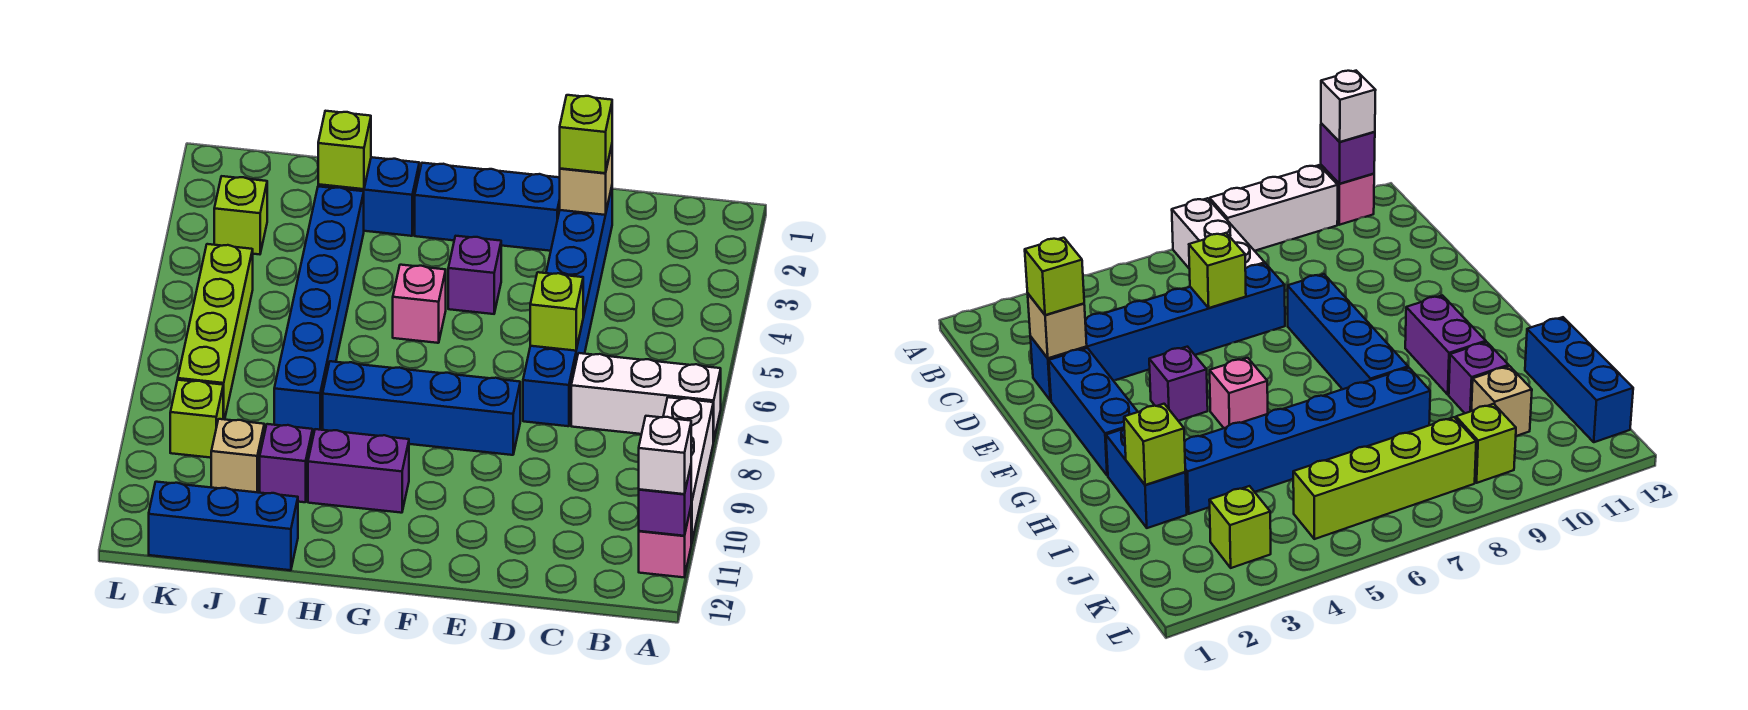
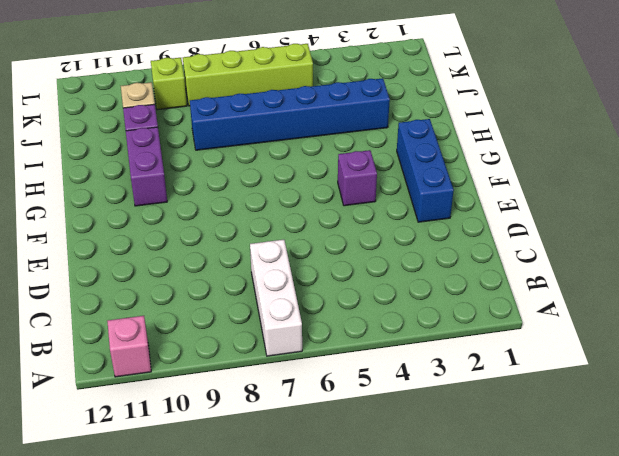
none -> white brick A8:A10 level 1
none -> blue brick D2:D7 level 1
none -> blue brick E8:H8 level 1

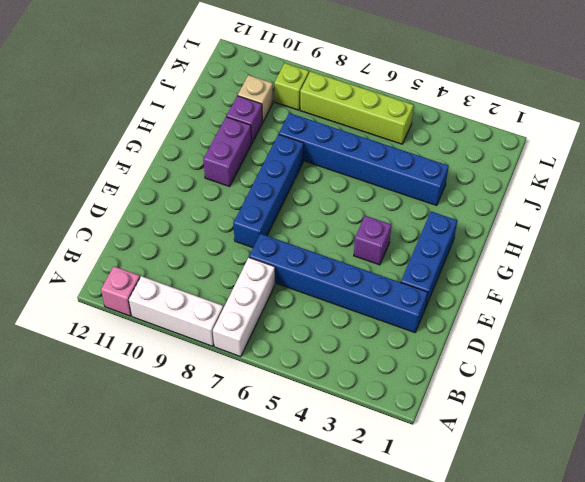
none -> pink brick G5 level 1
none -> blue brick H2:I2 level 1
none -> blue brick I12:K12 level 1

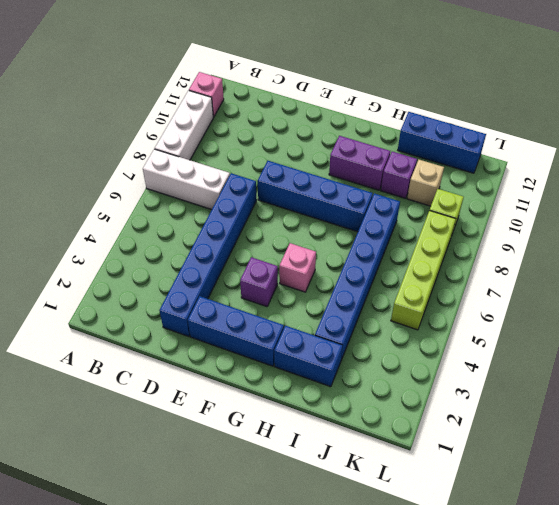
none -> lime brick K3 level 1
none -> purple brick A11 level 2
none -> tan brick D2 level 2

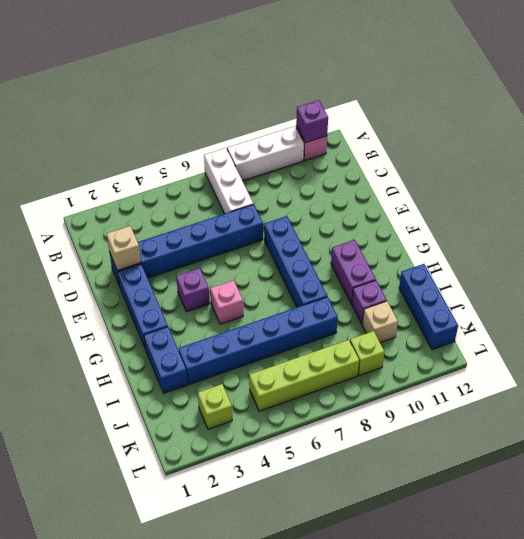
none -> lime brick D6 level 2
none -> lime brick I2 level 2
none -> white brick A11 level 3

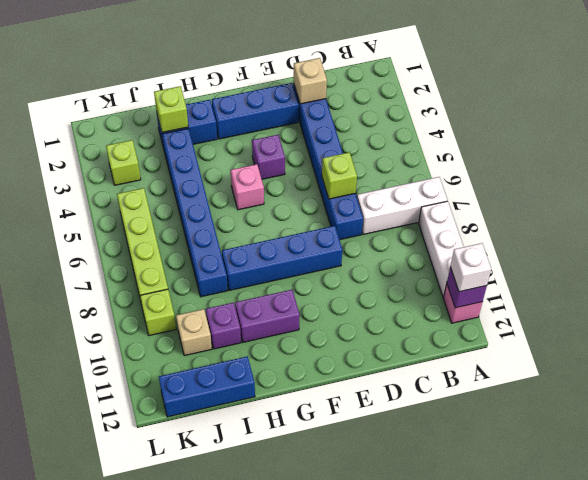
none -> lime brick D2 level 3

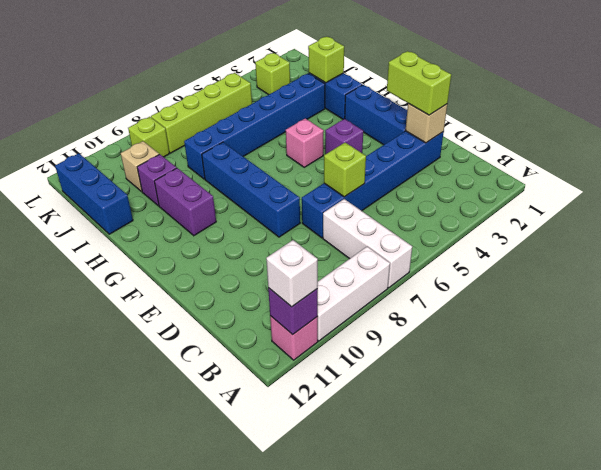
lime brick D2:E2 level 3 -> lime brick D2 level 3

